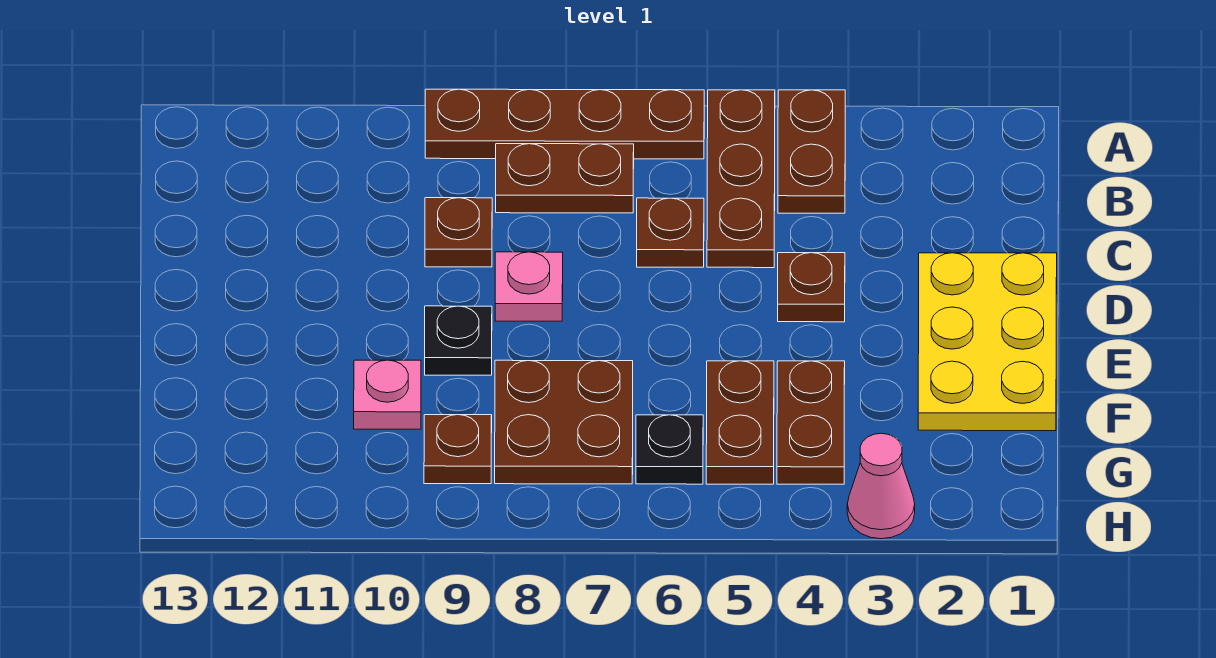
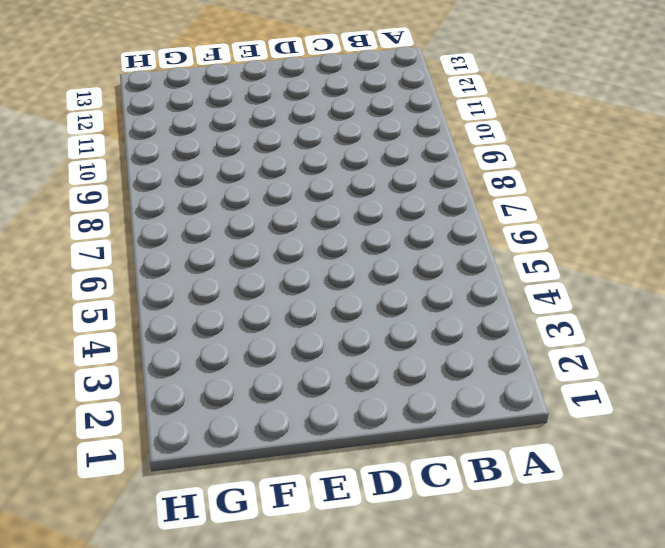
none -> brown plate A4:B4 level 1
none -> brown plate A5:C5 level 1
none -> brown plate A6:A9 level 1

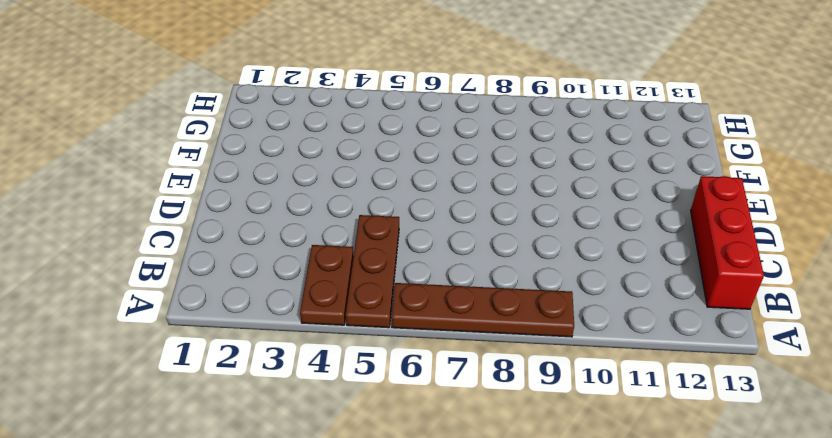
red brick B13:D13 level 1 -> none
none -> brown plate B7:B8 level 1
none -> brown plate C6 level 1
none -> brown plate C9 level 1

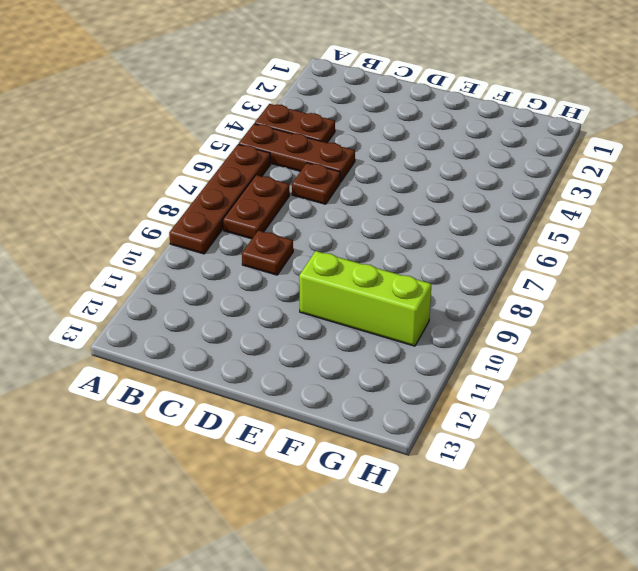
lime brick E10:G10 level 1 -> pink plate F10 level 1
none -> yellow plate D1:F2 level 1
none -> brown plate D4 level 1
none -> pink plate D8 level 1

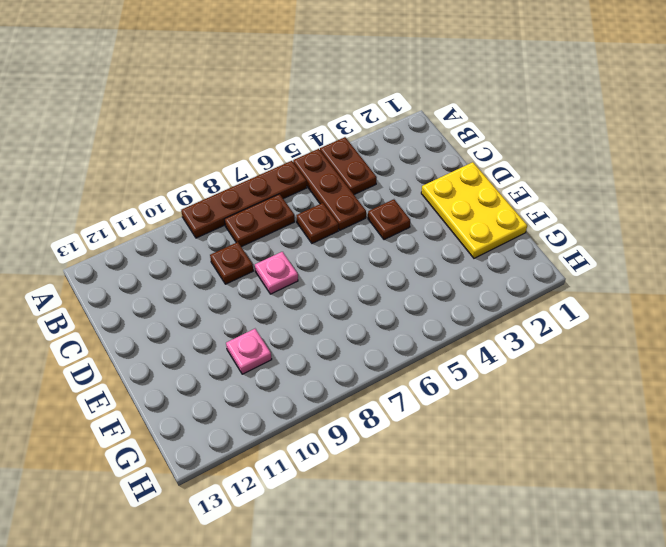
none -> black plate E9 level 1
none -> brown plate F4:G4 level 1
none -> brown plate F5:G5 level 1

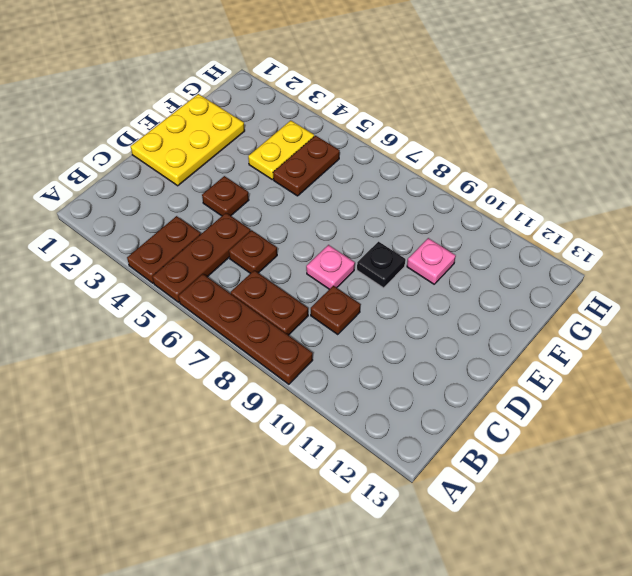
yellow plate F4:G4 level 1 -> brown plate F4:G4 level 1
none -> brown plate F7:G8 level 1
none -> black plate G6 level 1
none -> brown plate G9 level 1

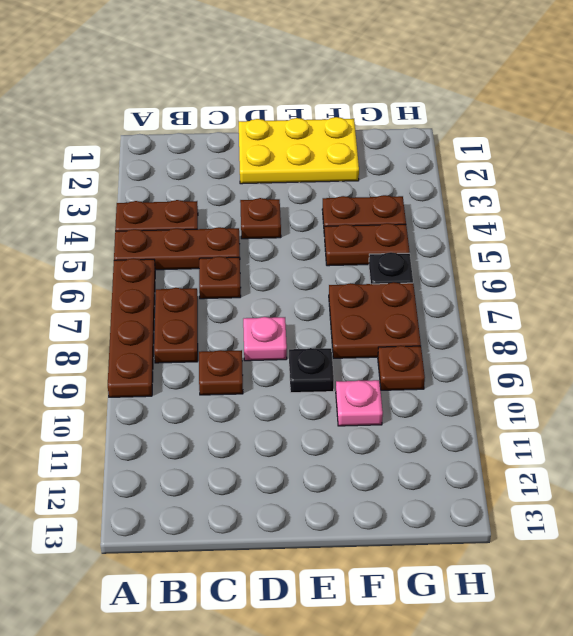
none -> pink cone H3 level 1

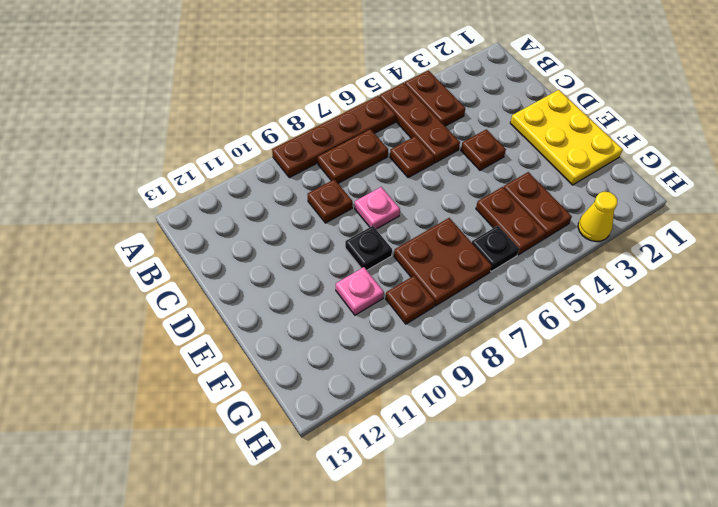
yellow cone H3 level 1 -> pink cone H3 level 1

